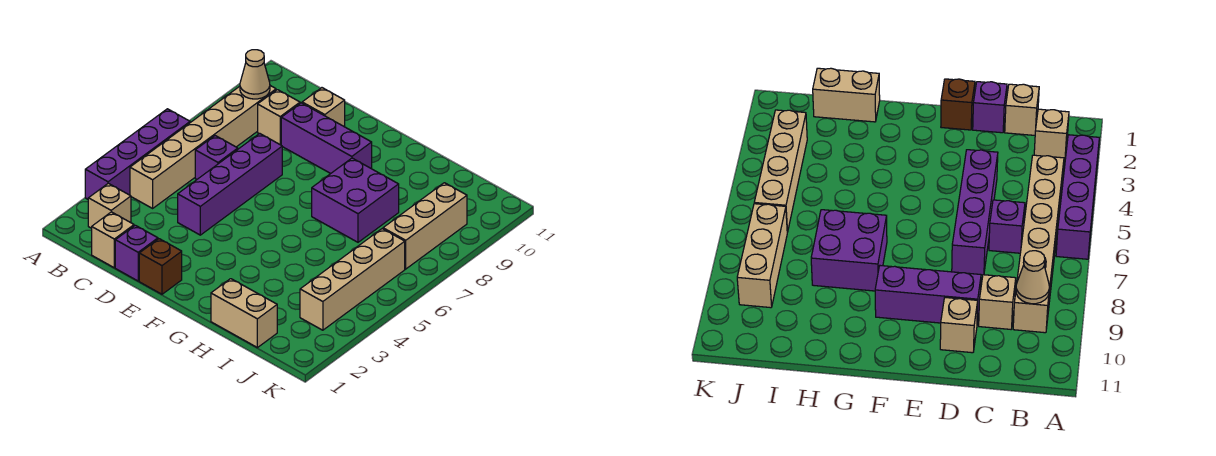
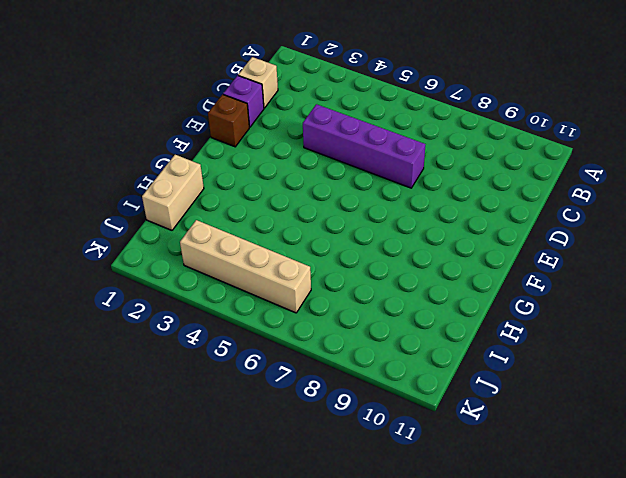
none -> purple brick A3:A6 level 1
none -> tan brick B2 level 1
none -> tan brick B4:B9 level 1

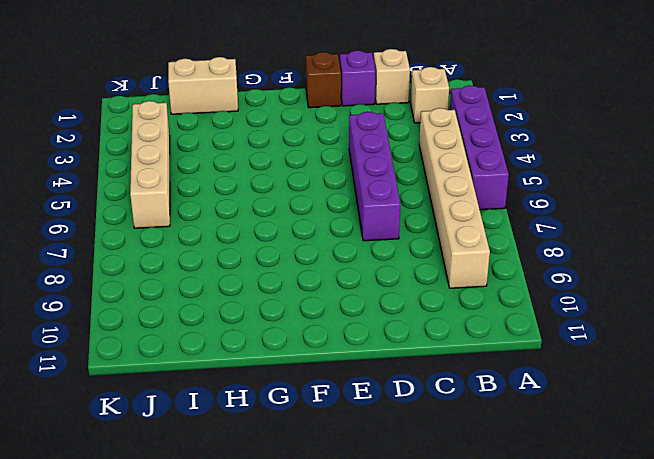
none -> purple brick C6 level 1
none -> tan brick C9 level 1
none -> purple brick D9:F9 level 1

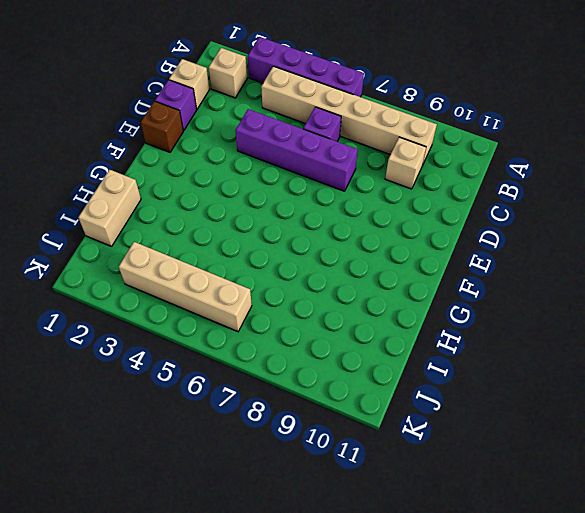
none -> purple brick D9:F9 level 1
none -> tan brick D10 level 1
none -> purple brick G7:H8 level 1

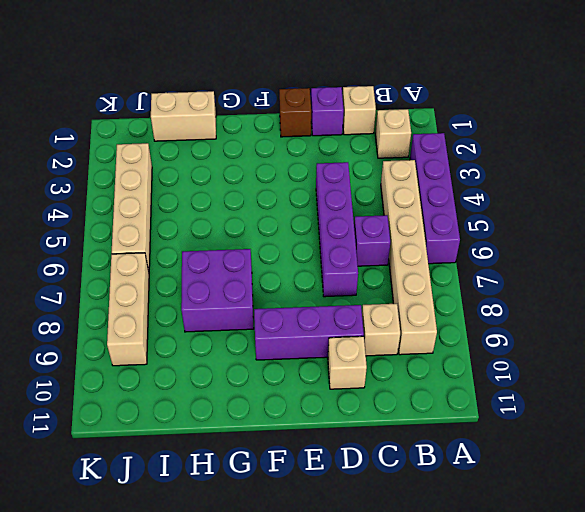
none -> tan cone B9 level 2

